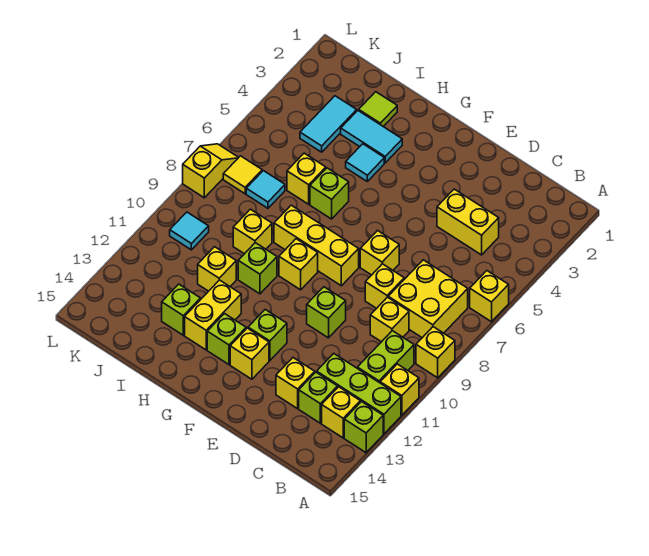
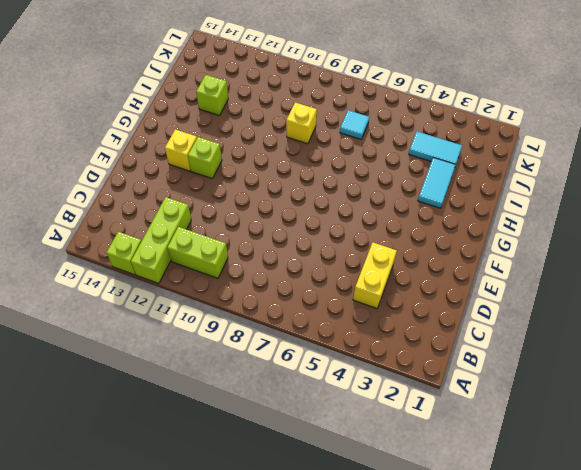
none -> yellow brick A6 level 1
none -> yellow brick A9 level 1
none -> yellow brick A11 level 1
none -> yellow brick B7:C8 level 1

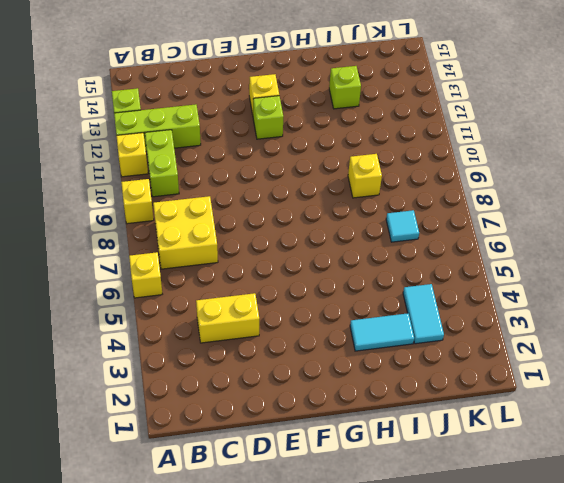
none -> yellow brick B13 level 1
none -> yellow brick C9 level 1
none -> lime brick C13 level 1
none -> yellow brick D8 level 1

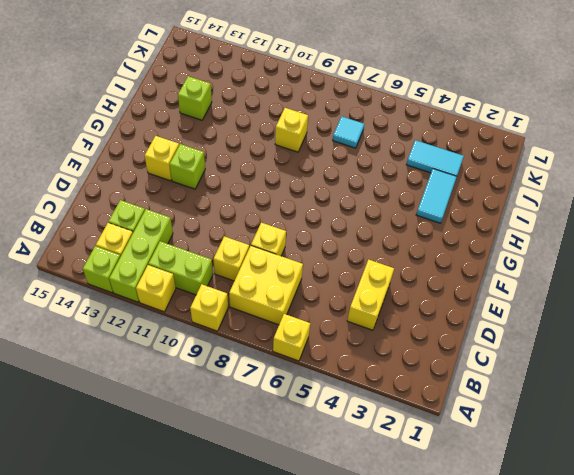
none -> yellow brick D13 level 1
none -> yellow brick E7 level 1
none -> lime brick E10 level 1
none -> yellow brick F8:H8 level 1

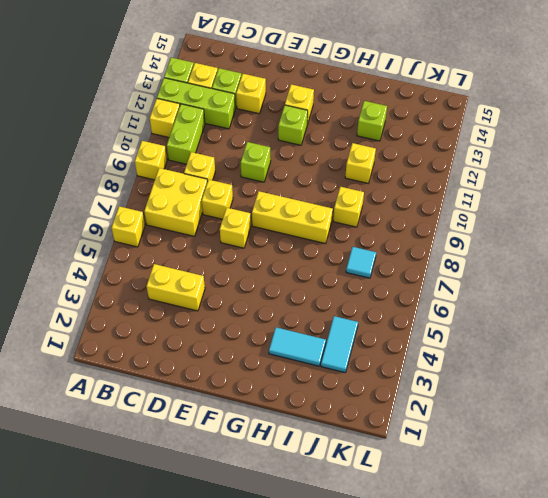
none -> yellow brick G9 level 1
none -> lime brick G13 level 1
none -> cyan tile H4 level 1
none -> lime brick H6 level 1

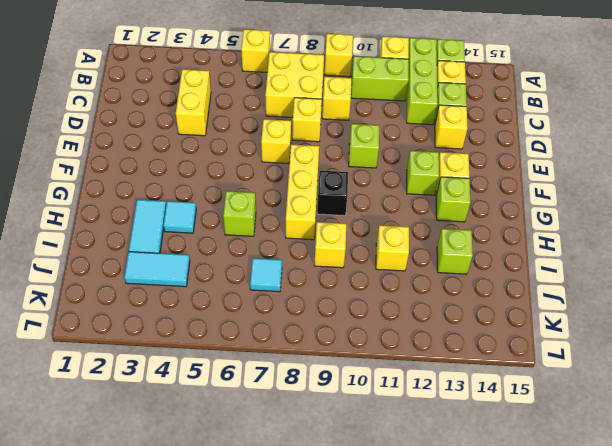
black brick G9 level 1 -> yellow brick G9 level 1
none -> lime brick H10 level 1
none -> yellow brick H12:H13 level 1
none -> lime tile I2 level 1
none -> yellow brick I6 level 1

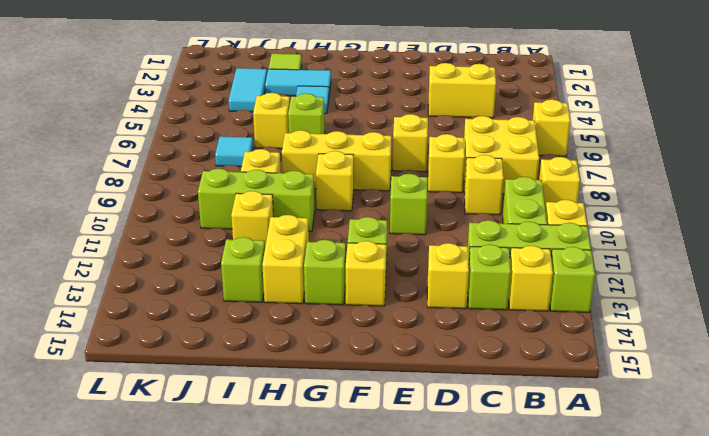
lime brick H10:J10 level 1 -> lime brick H10 level 1
none -> yellow tile K7 level 1
none -> cyan tile K10 level 1
none -> yellow slope L7:L8 level 1 top 8

